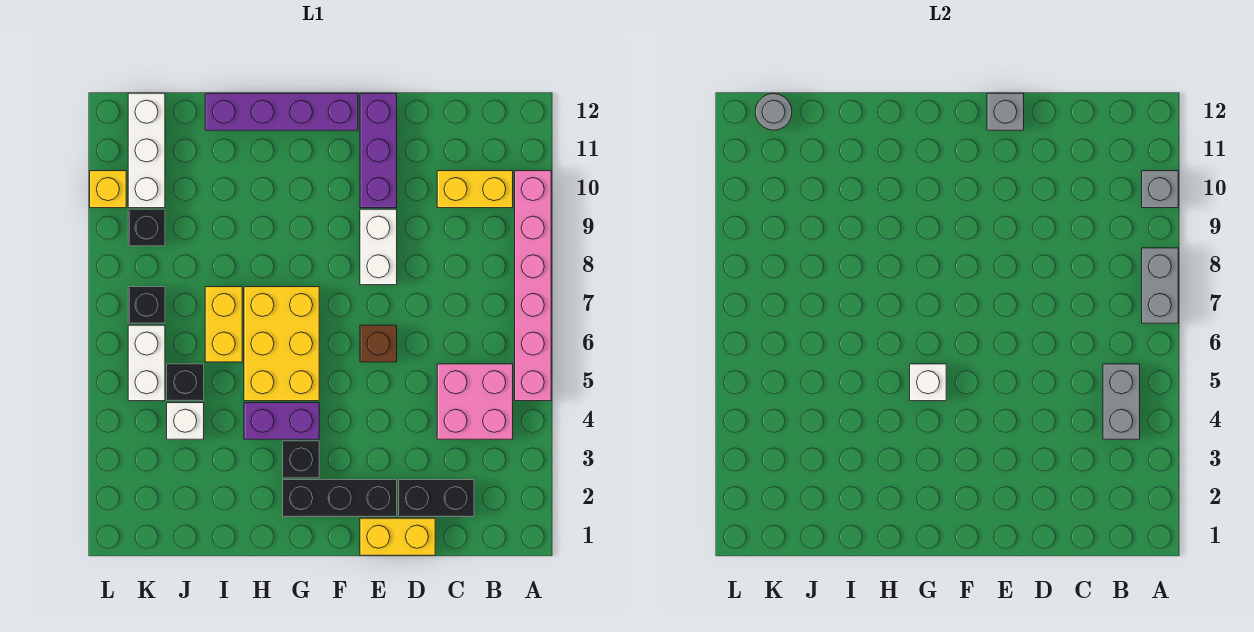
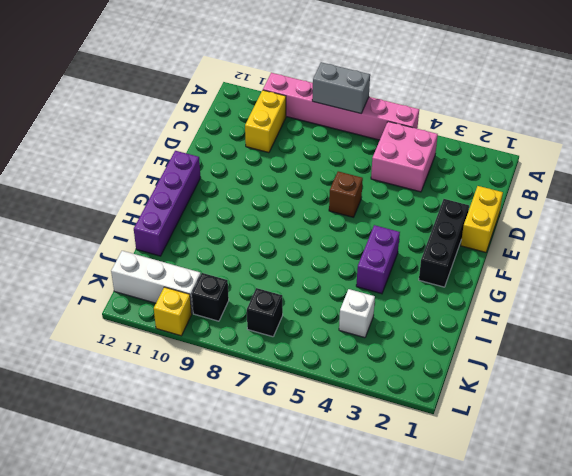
none -> black brick C2:D2 level 1
none -> white brick E8:E9 level 1
none -> purple brick E10:E12 level 1

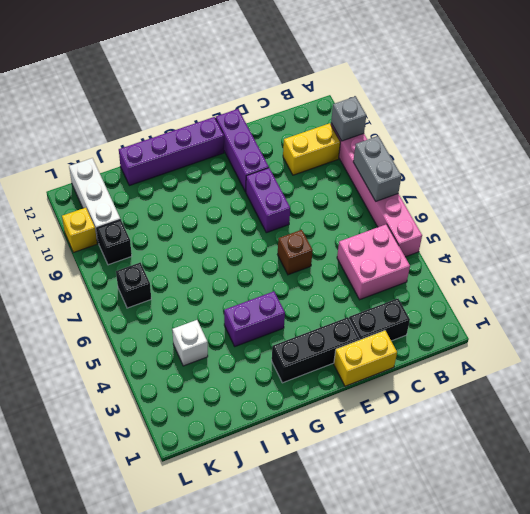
purple brick E8:E9 level 1 -> white brick E8:E9 level 1
none -> black brick G3 level 1
none -> yellow brick G5:H7 level 1
none -> yellow brick I6:I7 level 1

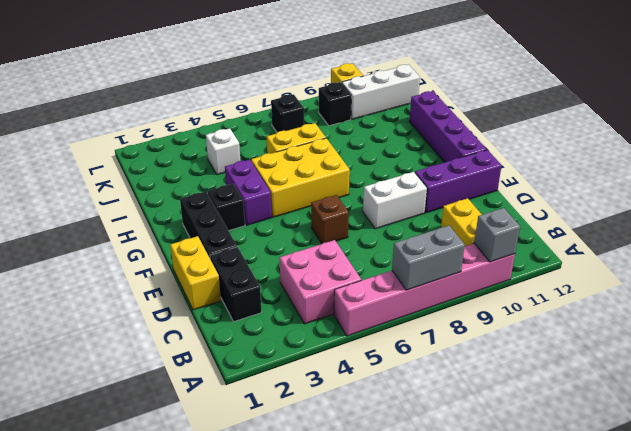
none -> black brick J5 level 1
none -> white brick K5:K6 level 1
none -> grey brick B4:B5 level 2

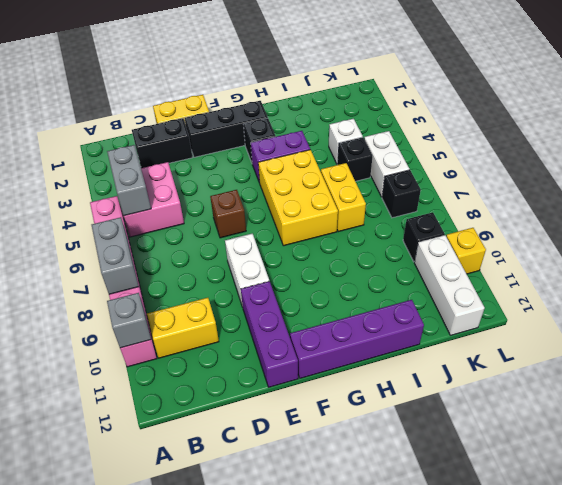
none -> grey brick E12 level 2
none -> white brick G5 level 2
none -> grey round brick K12 level 2

